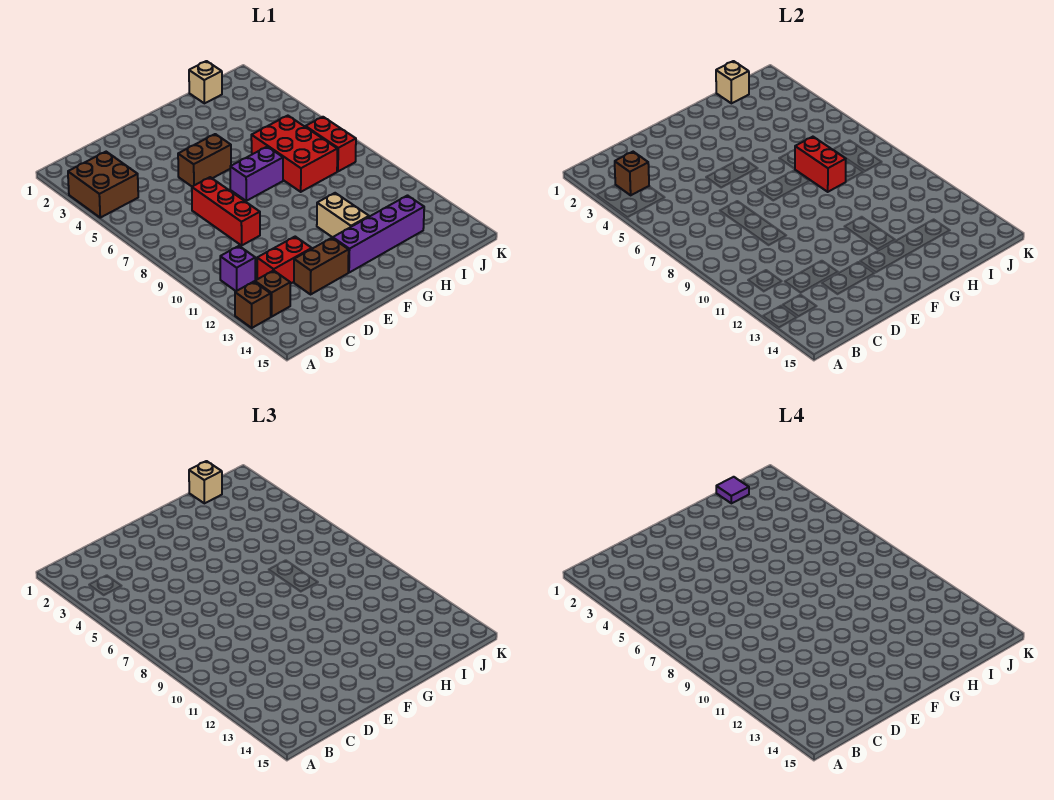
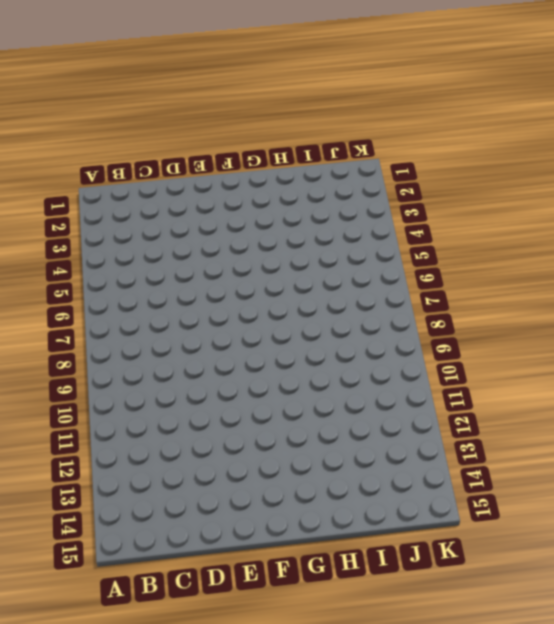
none -> brown brick A3:B4 level 1
none -> brown brick A13 level 1
none -> purple brick B11 level 1

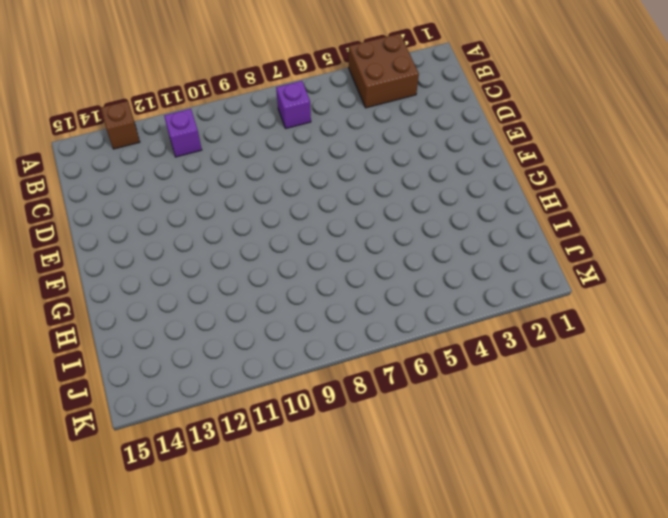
purple brick B7 level 1 -> none
none -> brown brick B13 level 1
none -> red brick C12:D12 level 1
none -> red brick D7:D9 level 1

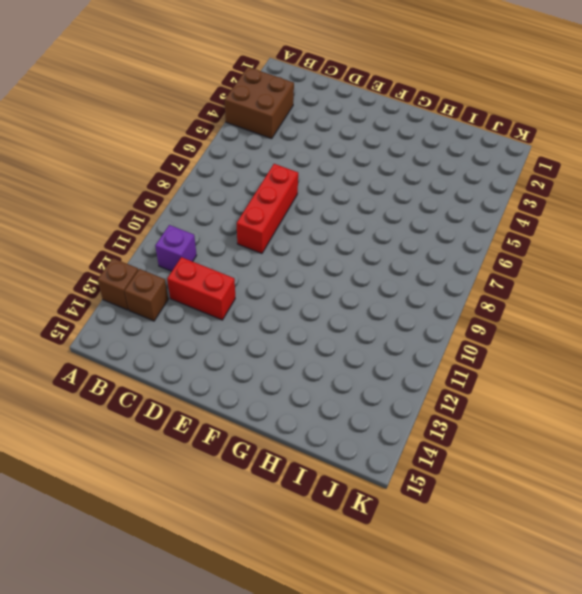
none -> brown brick D13:E13 level 1
none -> brown brick E5:F5 level 1
none -> purple brick F7:G7 level 1

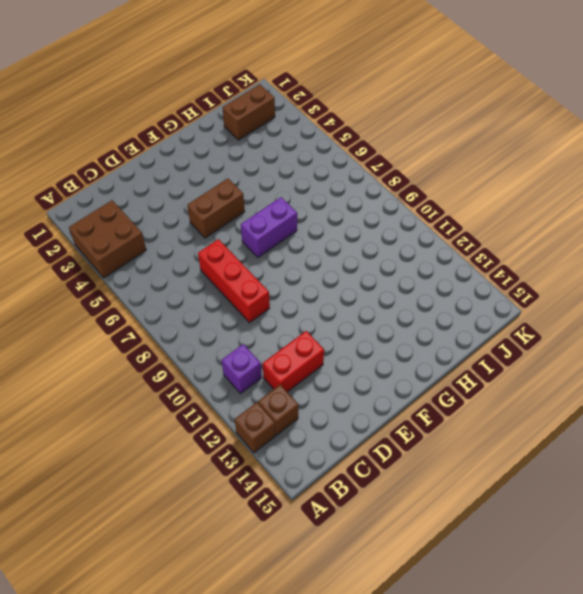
brown brick I2:J2 level 1 -> brown brick D13:E13 level 1
none -> purple brick F13:I13 level 1
none -> tan brick G11:G12 level 1
none -> red brick H6:I8 level 1

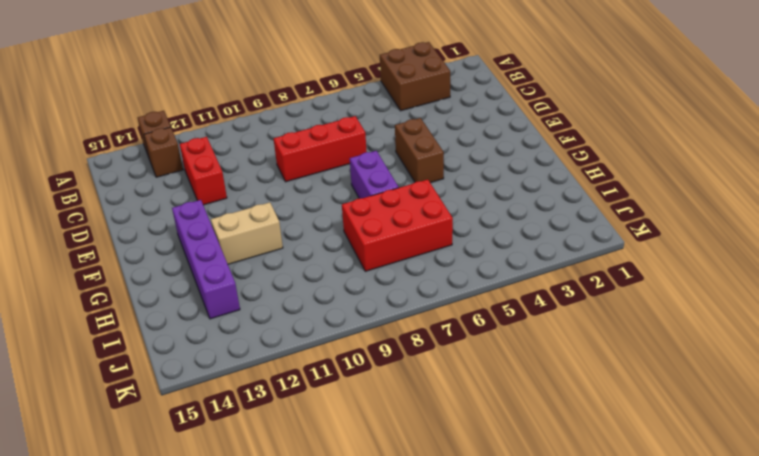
none -> purple brick B11 level 1
none -> brown brick D13:E13 level 1
none -> tan brick I1 level 1

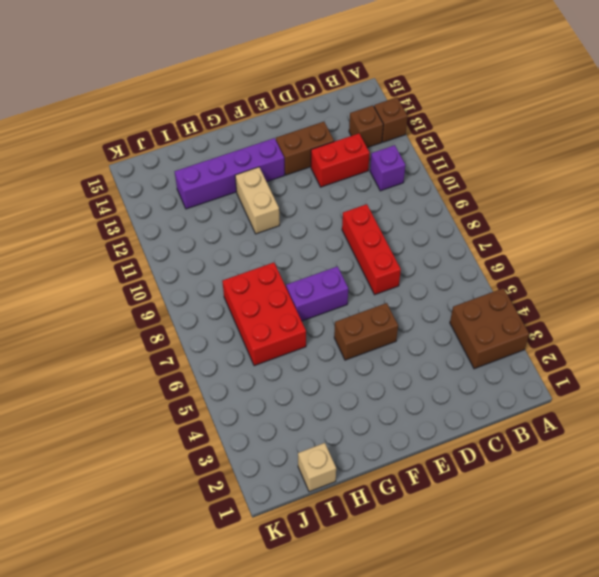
none -> red brick J7:J8 level 1
none -> brown brick B3 level 2
none -> red brick H7:H8 level 2

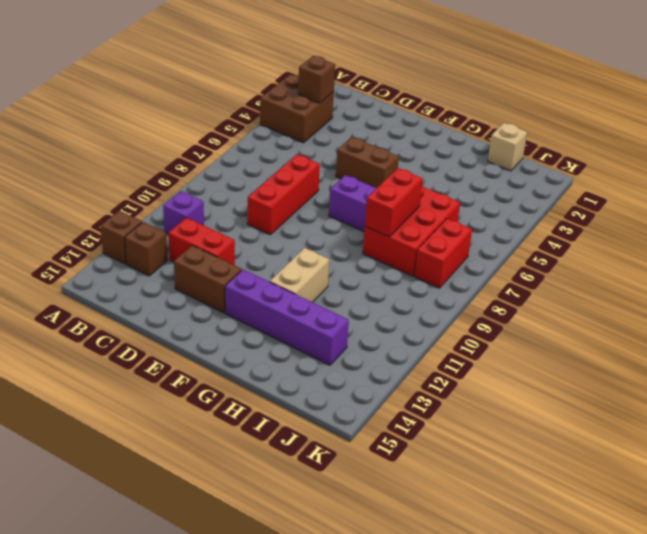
none -> tan brick I1 level 2
none -> tan brick I1 level 3
none -> purple tile I1 level 4

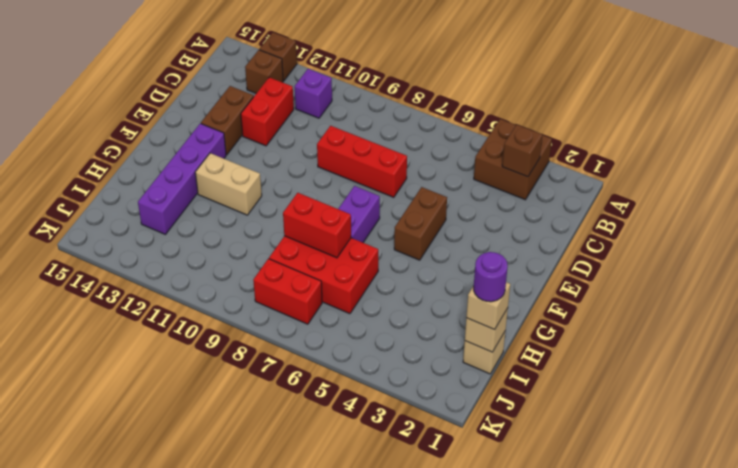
purple round brick I1 level 4 -> purple tile I1 level 4

